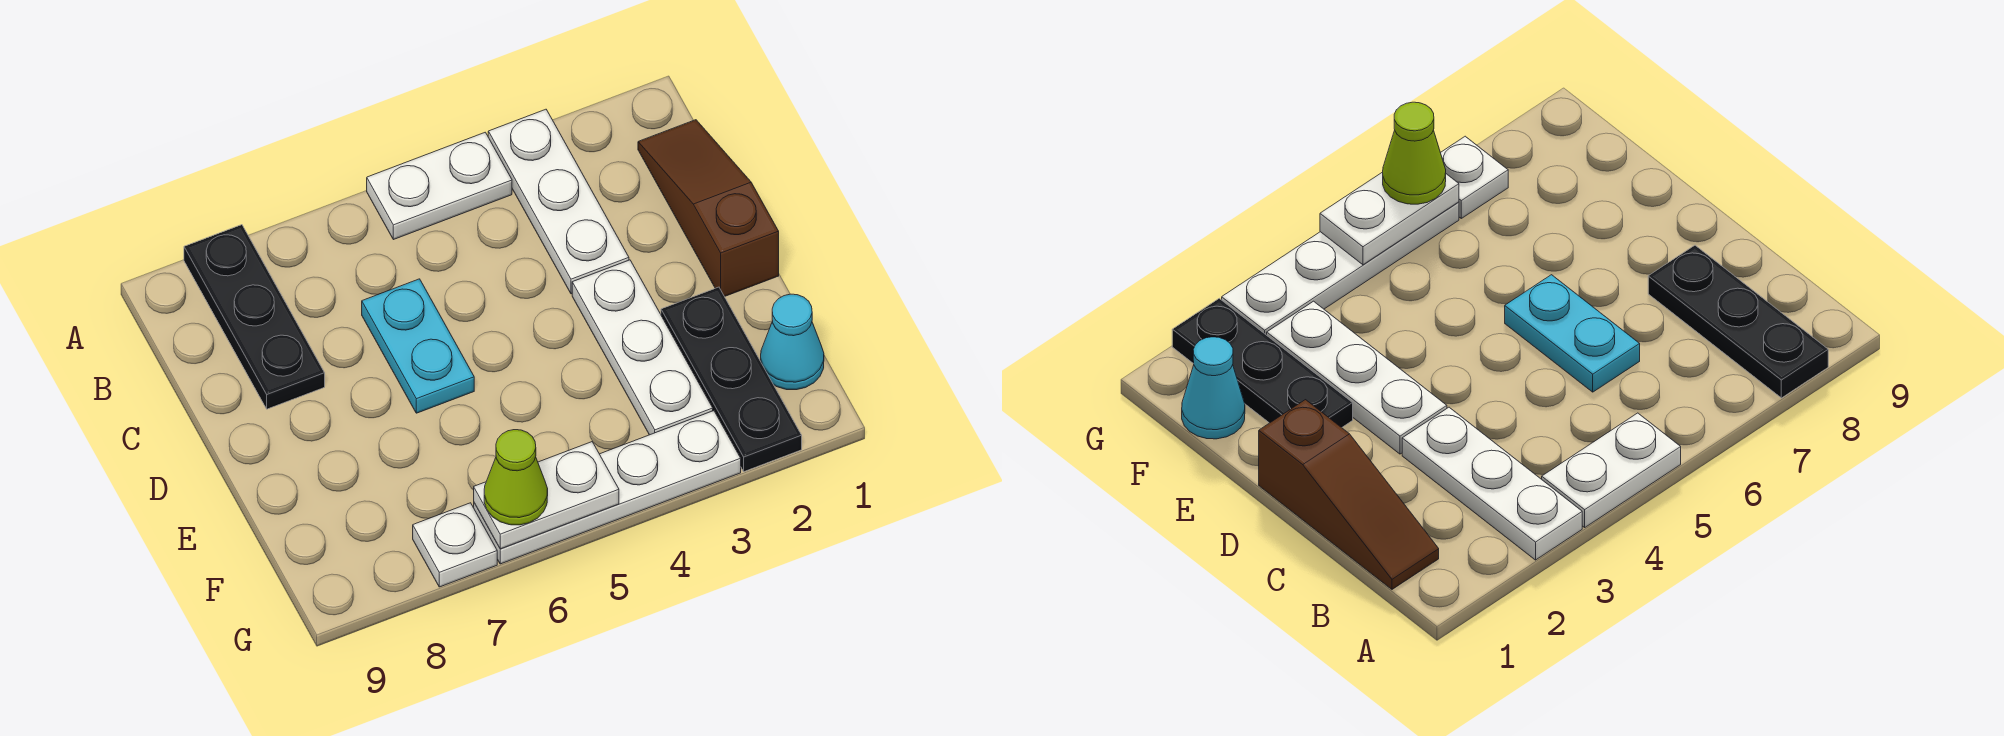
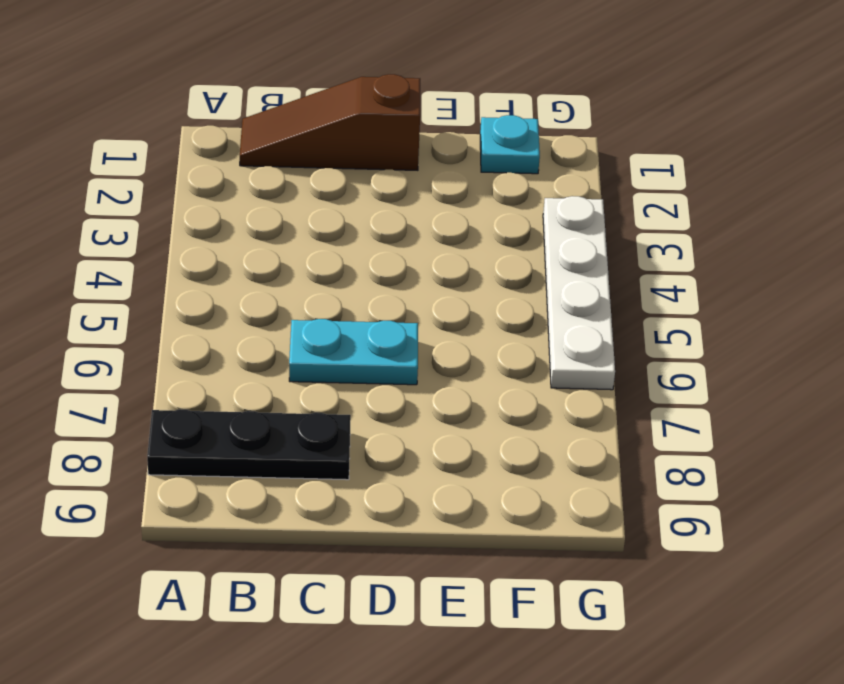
cyan plate F1 level 1 -> cyan cone F1 level 1
none -> white plate A3:C3 level 1
none -> white plate A4:A5 level 1
none -> white plate D3:F3 level 1

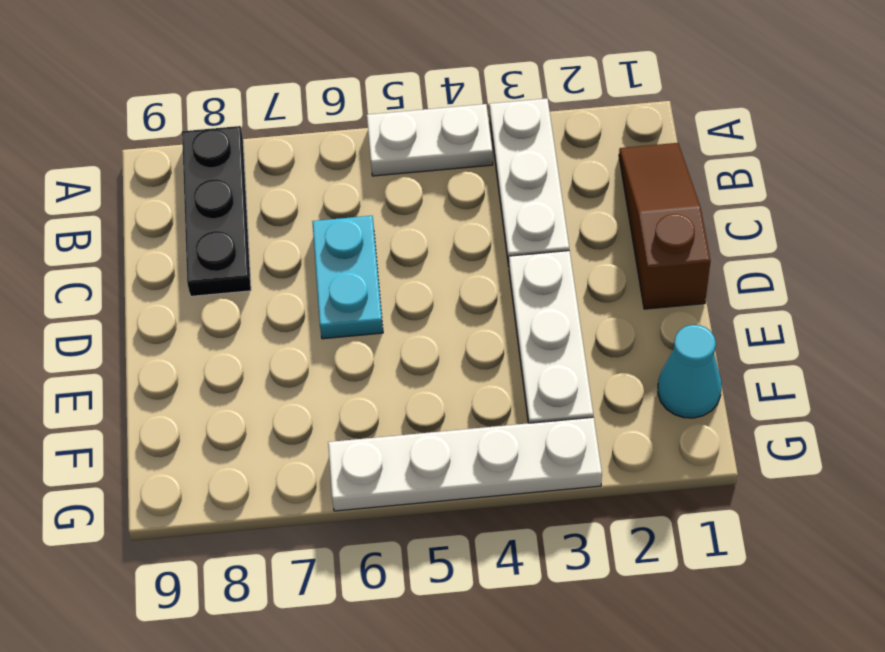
none -> black plate E2:G2 level 1
none -> white plate G7 level 1
none -> white plate G5:G6 level 2

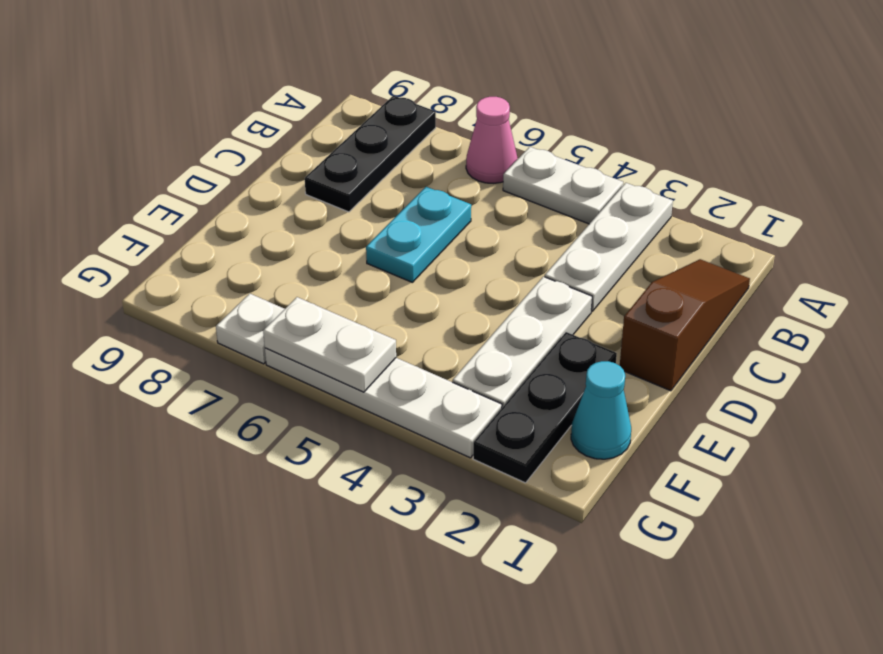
pink cone A6 level 1 -> none
none -> lime cone G6 level 3

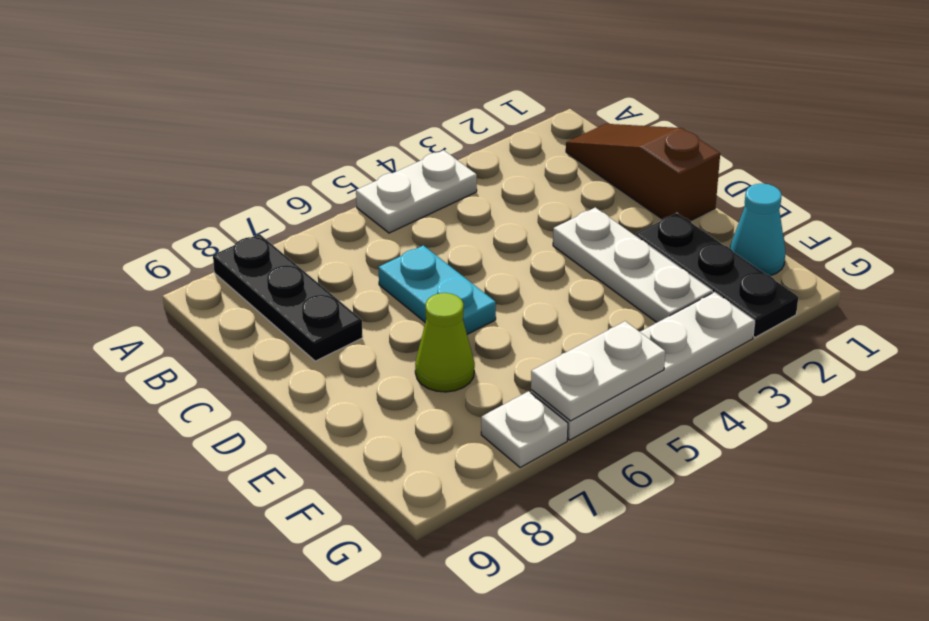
lime cone E7 level 1 -> lime cone G6 level 3
none -> white plate A3:C3 level 1

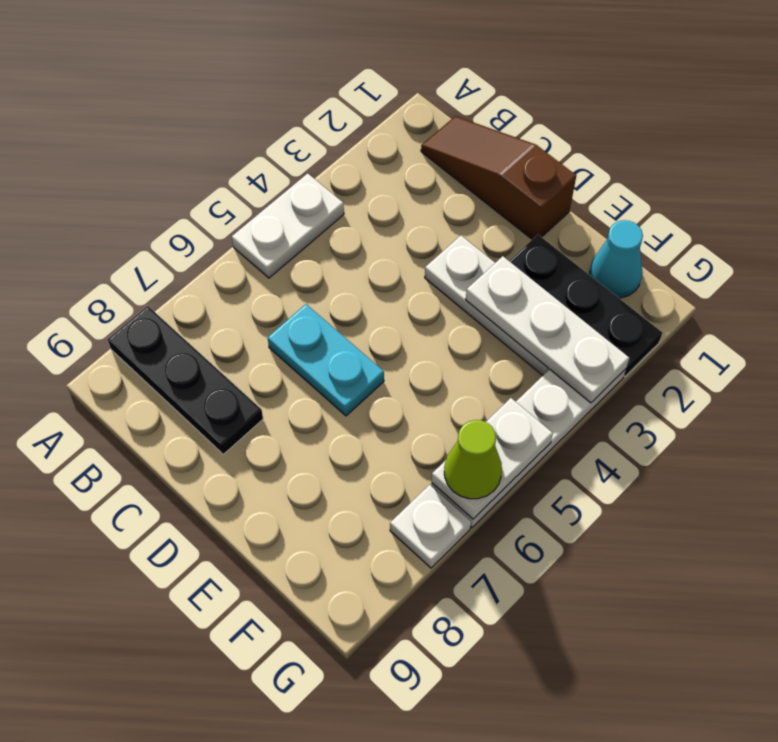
white plate E3:G3 level 2 -> white plate A3:C3 level 1

